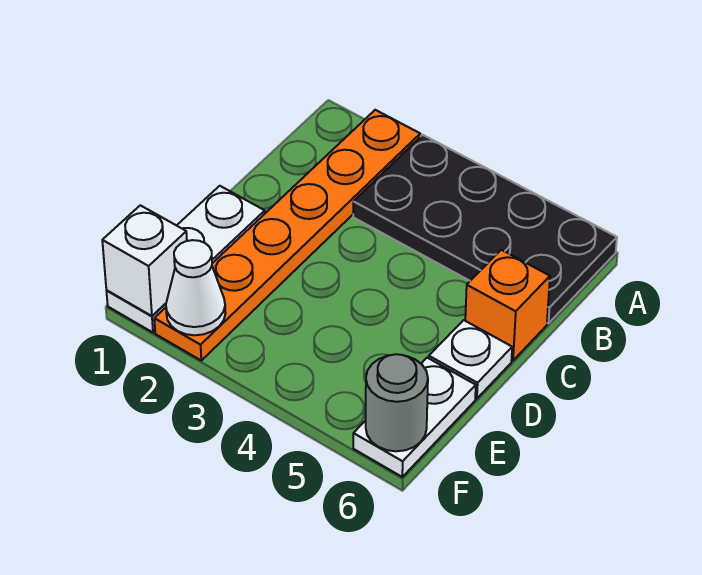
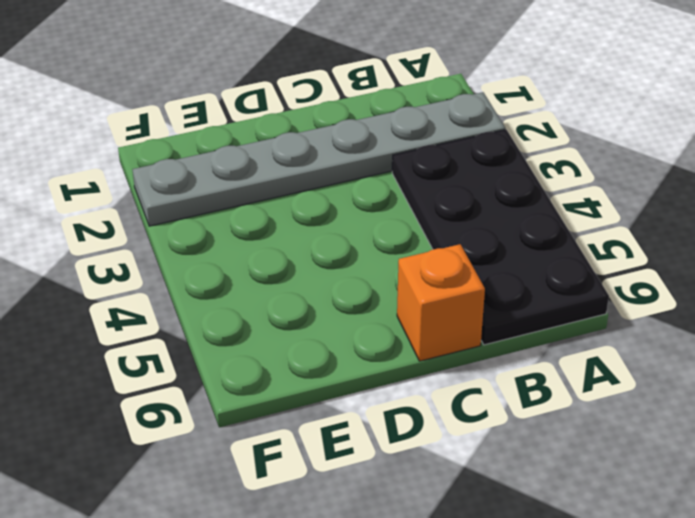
grey plate A2:F2 level 1 -> orange plate A2:F2 level 1
none -> white plate D1:F1 level 1
none -> white plate D6 level 1

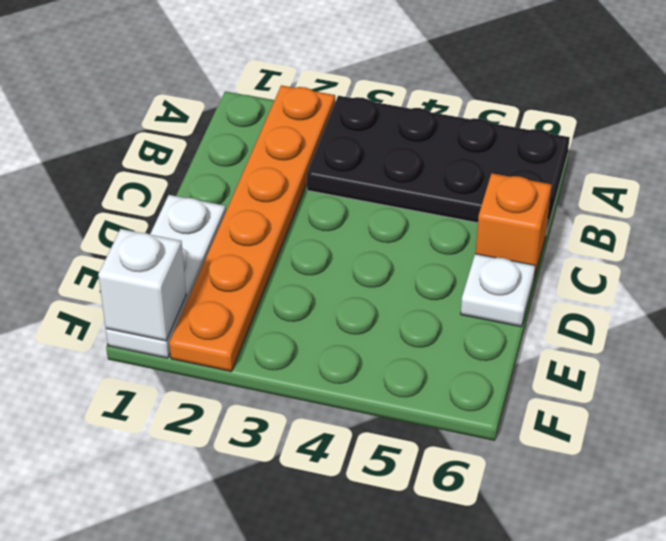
none -> white plate E6:F6 level 1
none -> white cone F2 level 2

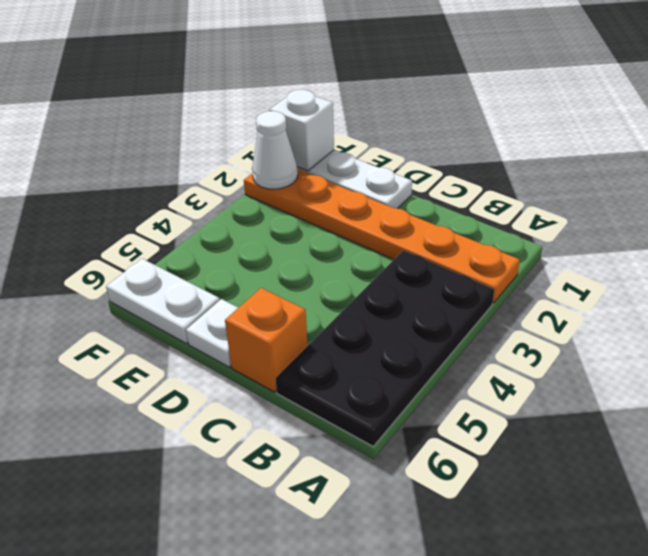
none -> grey round brick F6 level 2

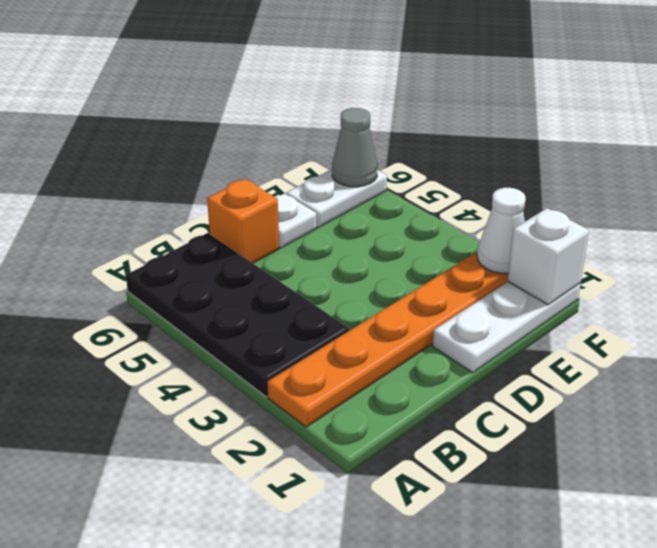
grey cone F6 level 2 -> grey round brick F6 level 2

